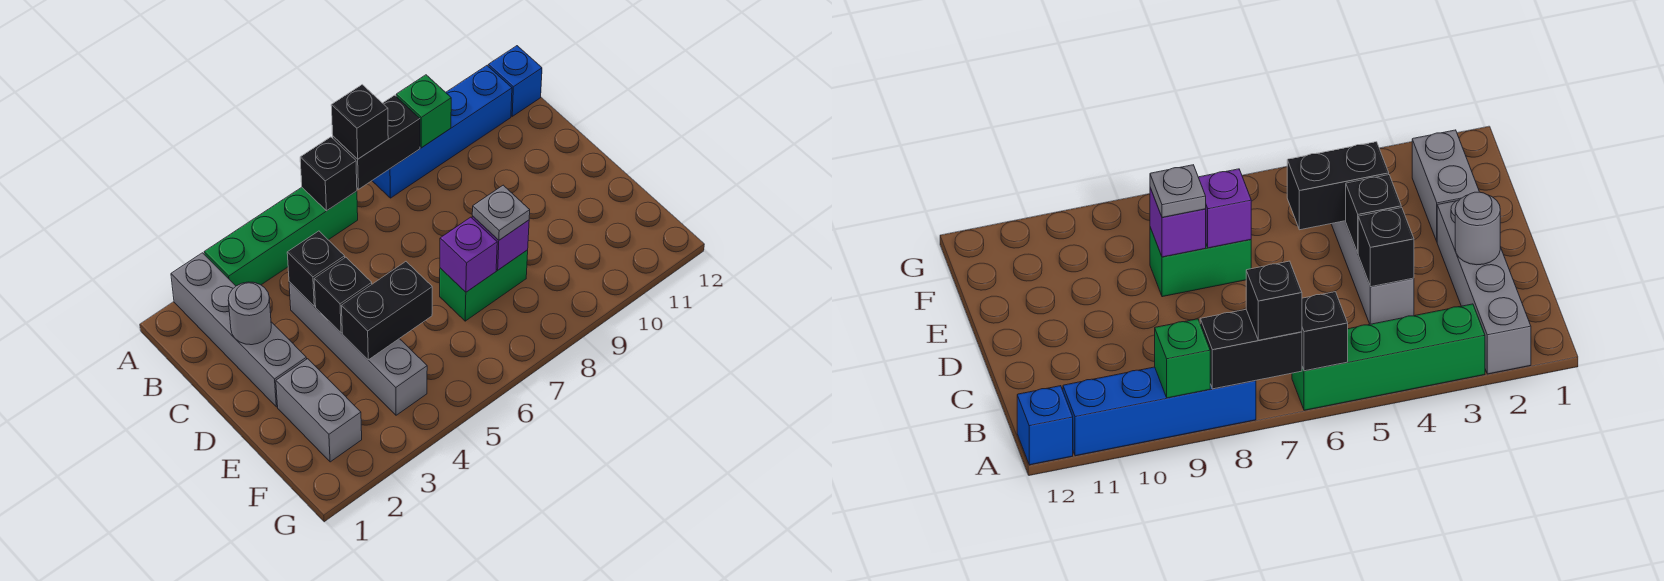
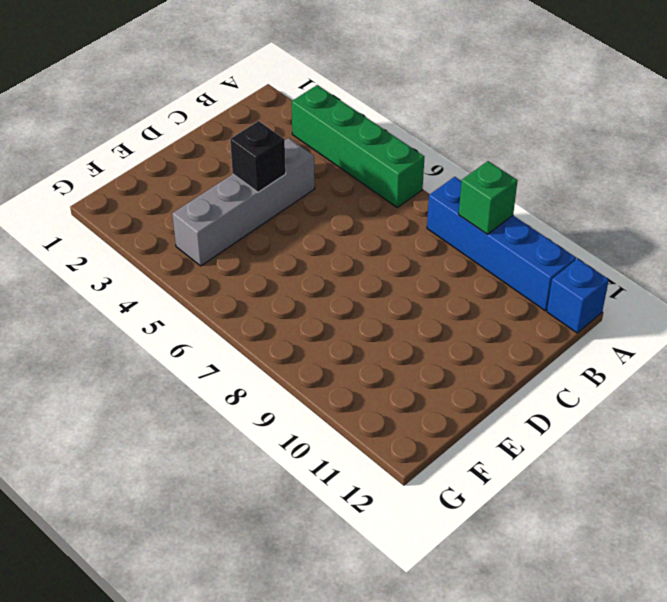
none -> grey brick A2:D2 level 1
none -> grey brick E2:F2 level 1
none -> green brick E7:E8 level 1

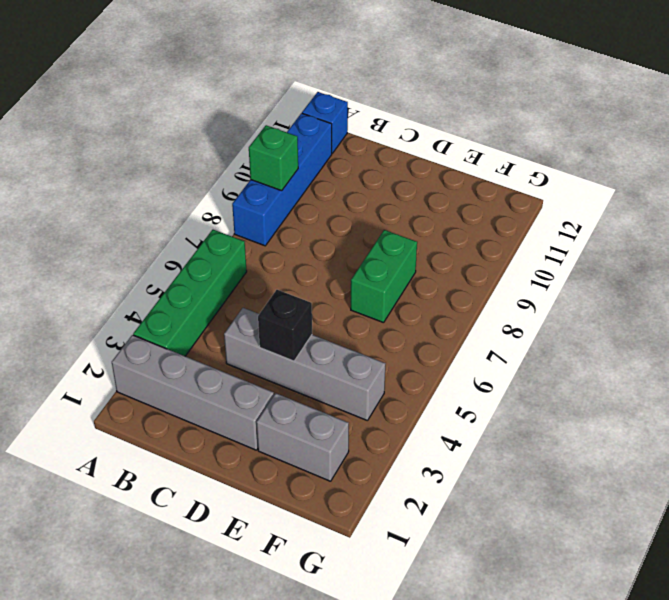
none -> black brick A6 level 2
none -> black brick A7:A8 level 2
none -> grey round brick C2 level 2

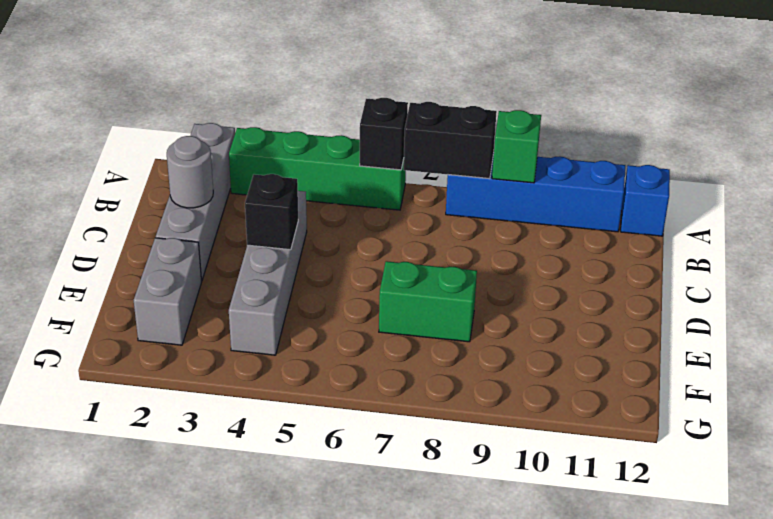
none -> black brick C4 level 2
none -> black brick E4:E5 level 2
none -> purple brick E7 level 2

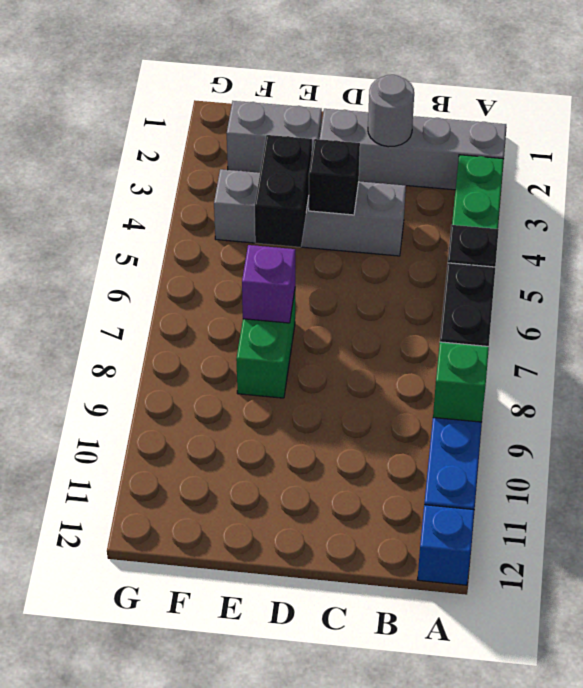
none -> black brick C4 level 2
none -> purple brick E8 level 2
none -> black brick A7 level 3

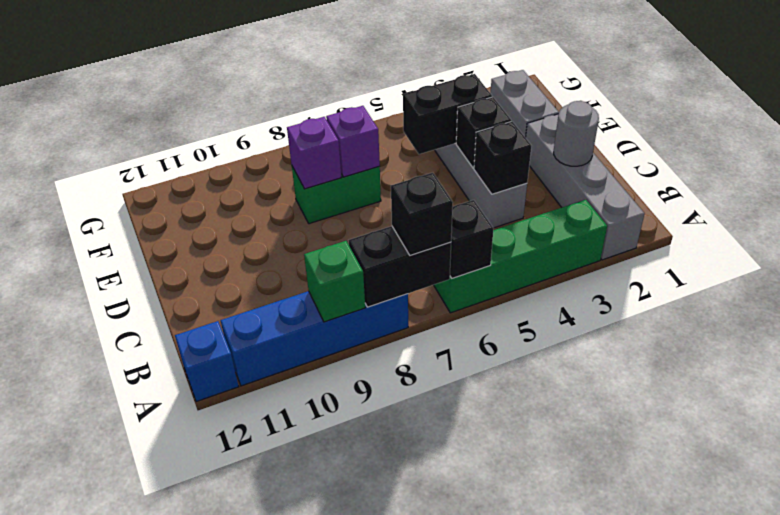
none -> grey plate E8 level 3

